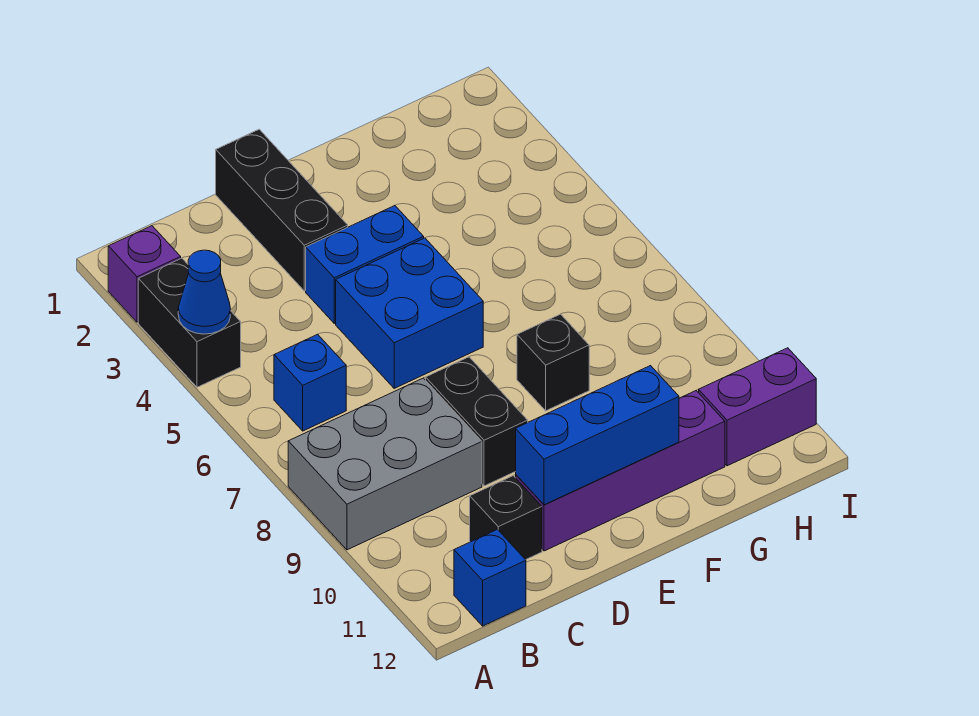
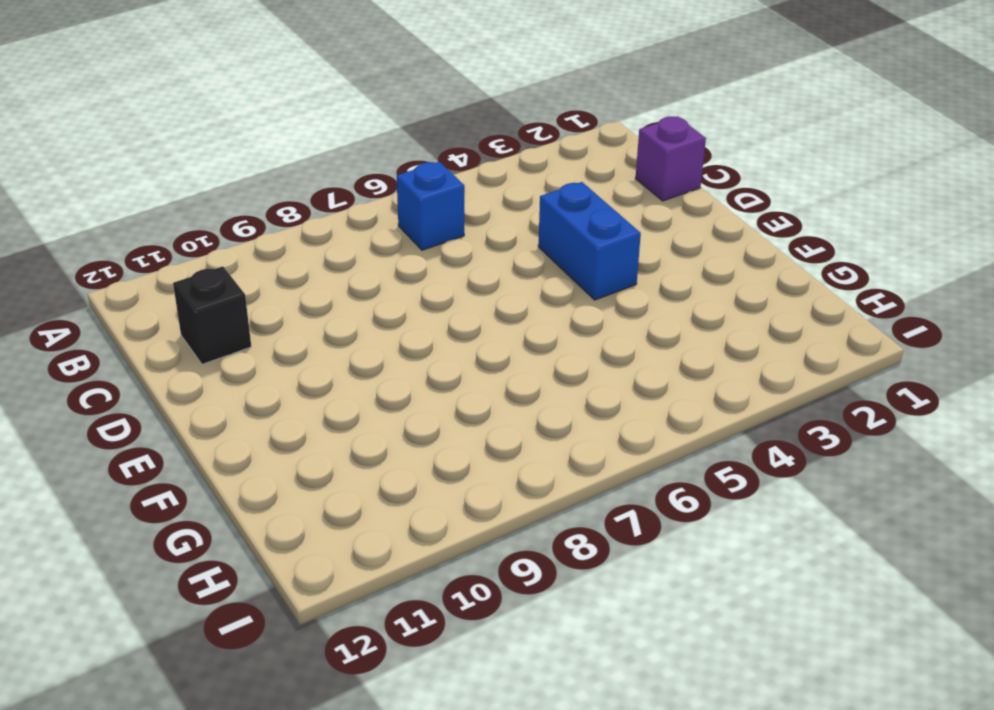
purple brick C1 level 1 -> purple brick A2 level 1
none -> black brick A3:A4 level 1
none -> grey brick A8:C9 level 1
none -> blue brick B12 level 1

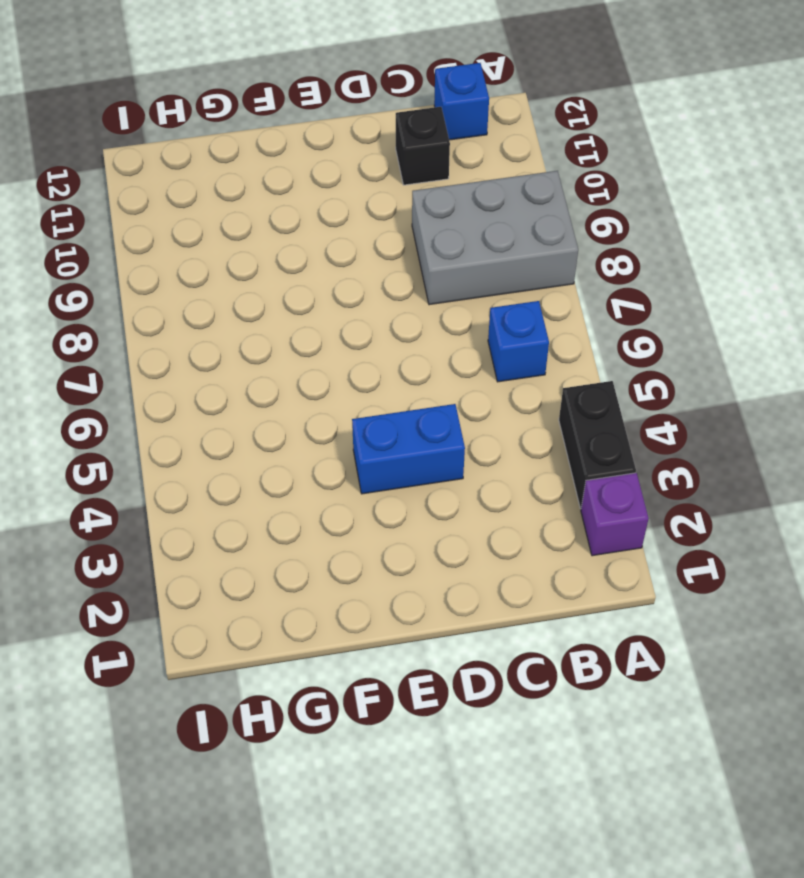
none -> black brick D1:D3 level 1
none -> blue brick D5:E6 level 1
none -> black brick D8:D9 level 1

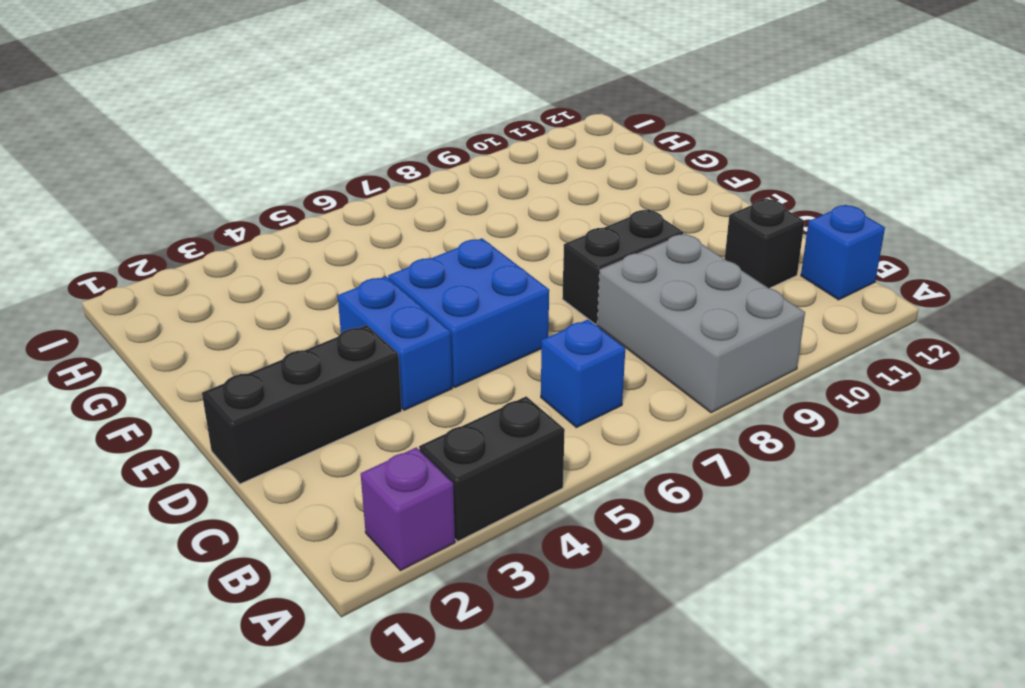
none -> purple brick D11:G11 level 1
none -> black brick F8 level 1
none -> purple brick H11:I11 level 1

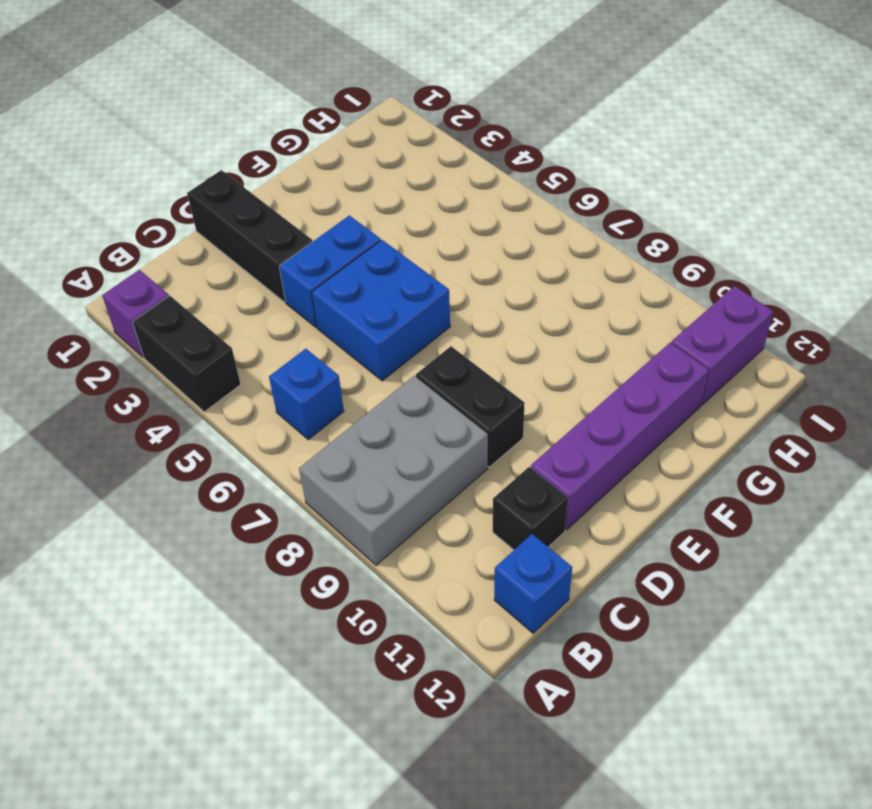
none -> black brick F8 level 1
none -> blue cone A4 level 2
none -> blue brick D11:F11 level 2

